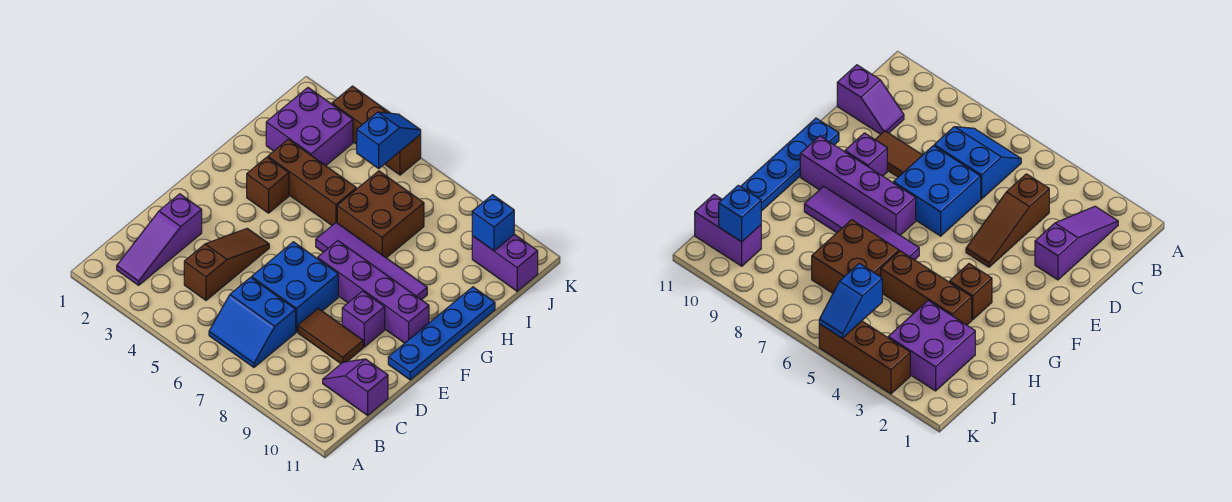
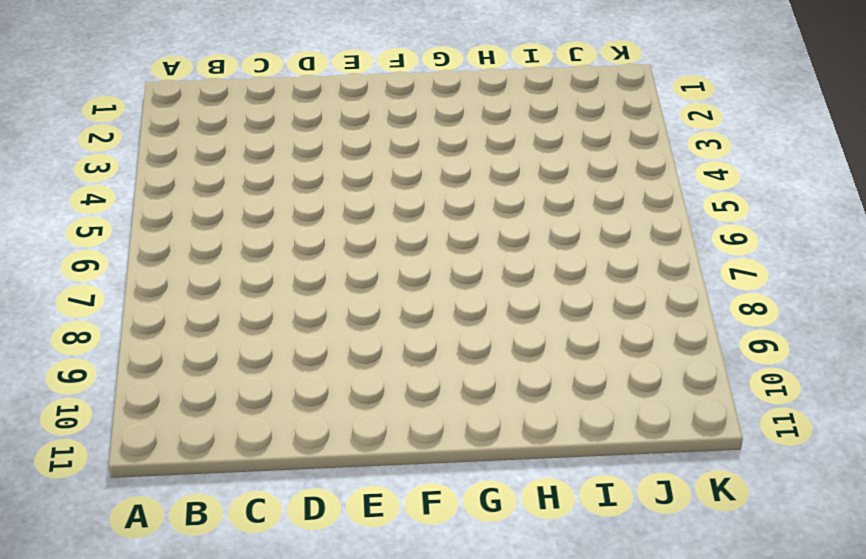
none -> purple slope B2:D2 level 1 top D
none -> blue slope B6:C7 level 1 top C
none -> brown slope C4:E4 level 1 top C

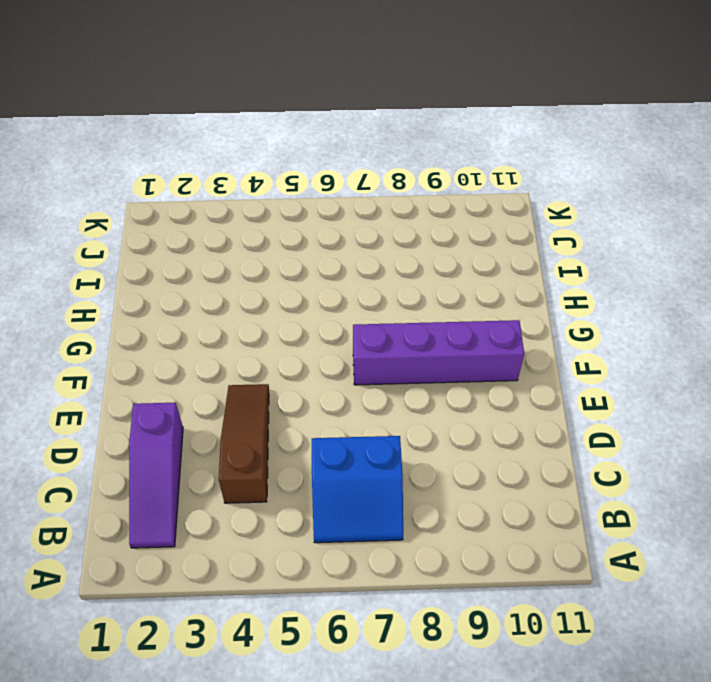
none -> purple slope C10:C11 level 1 top 11
none -> blue brick D6:E7 level 1
none -> brown tile D8:D9 level 1

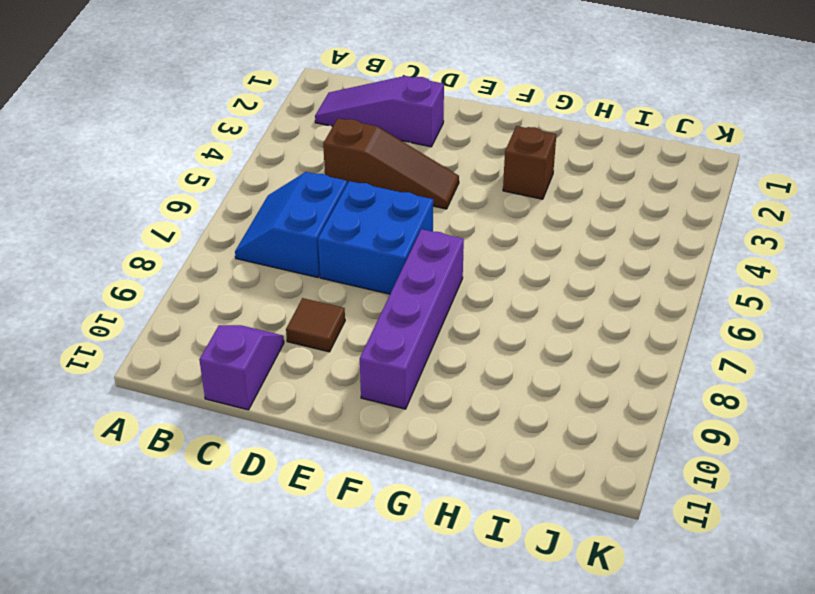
brown tile D9 level 1 -> brown tile D8:D9 level 1
none -> purple brick E9 level 1
none -> blue plate E11:H11 level 1
none -> purple tile G6:G9 level 1

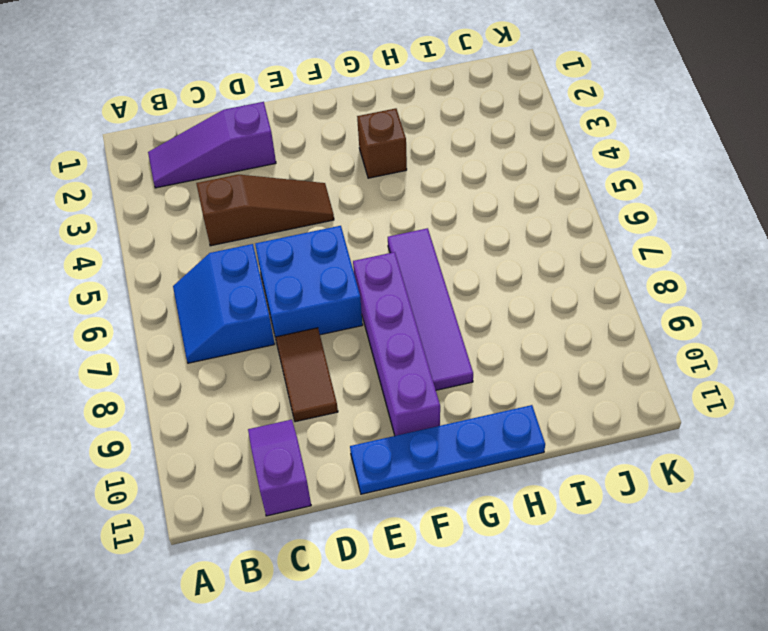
none -> purple brick E9 level 1
none -> brown brick H3:H5 level 1
none -> brown brick H6:I7 level 1

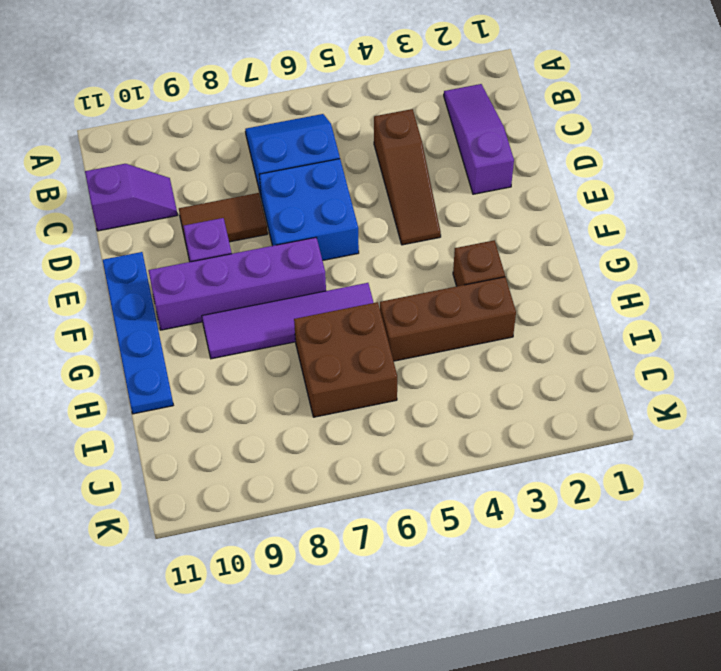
none -> purple brick I2:J3 level 1
none -> purple brick J10:J11 level 1
none -> brown brick K3:K5 level 1

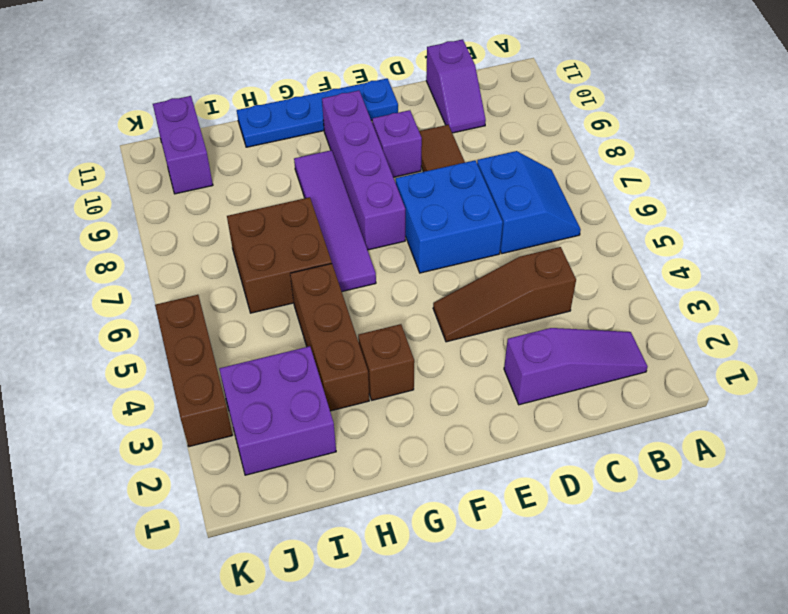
none -> blue slope J5:K5 level 2 top J
none -> blue brick J10 level 2

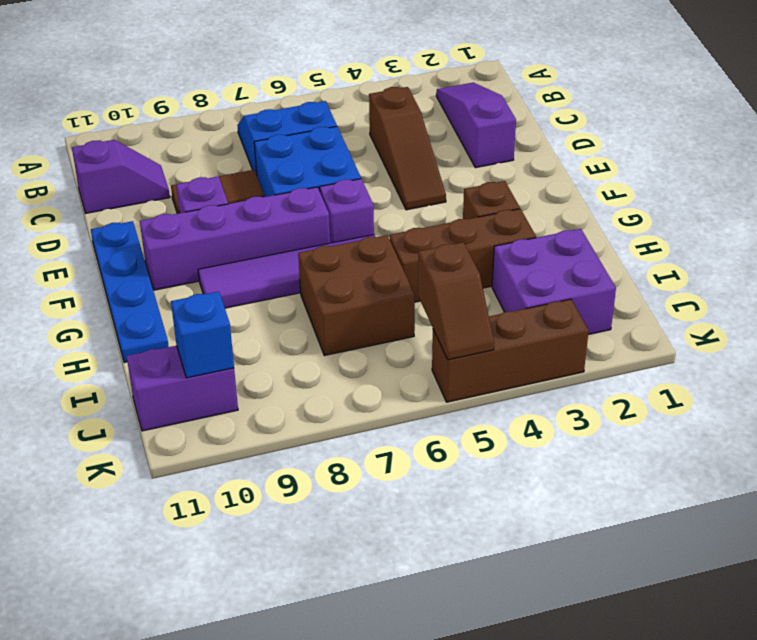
purple brick F6 level 1 -> none
brown slope J5:K5 level 2 top J -> blue slope J5:K5 level 2 top J

